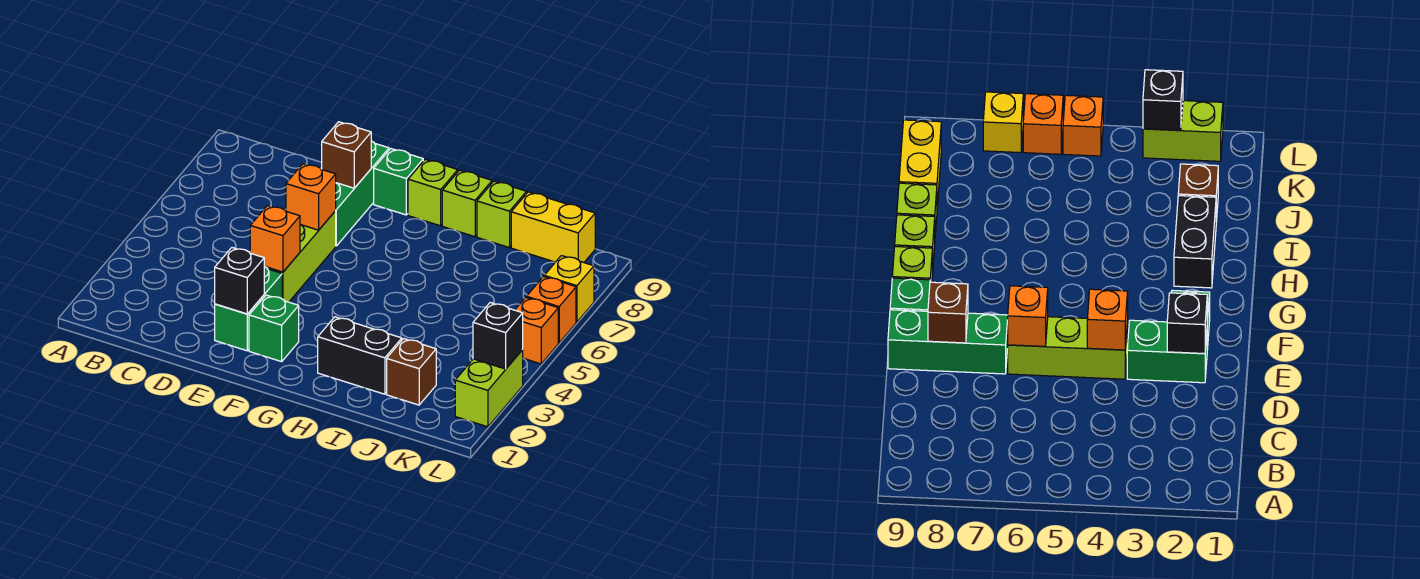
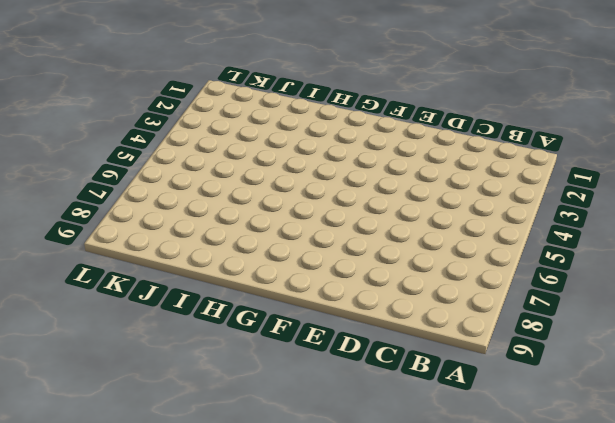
none -> green brick E2:E3 level 1
none -> lime brick E4:E6 level 1
none -> green brick E7:E9 level 1

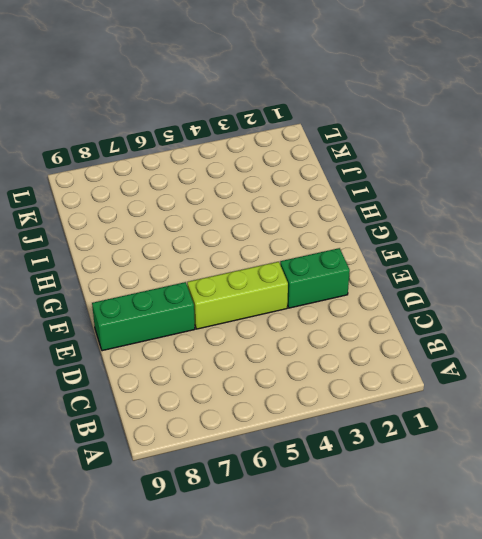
none -> green brick F2 level 1
none -> green brick F9 level 1
none -> lime brick G9 level 1

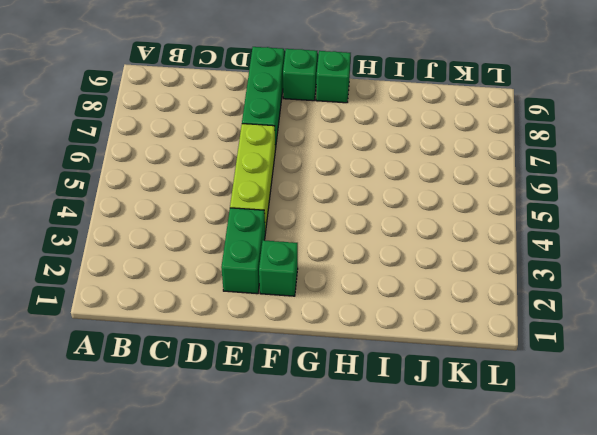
green brick G9 level 1 -> lime brick G9 level 1
none -> black brick H2:I2 level 1
none -> lime brick H9 level 1
none -> lime brick I9 level 1

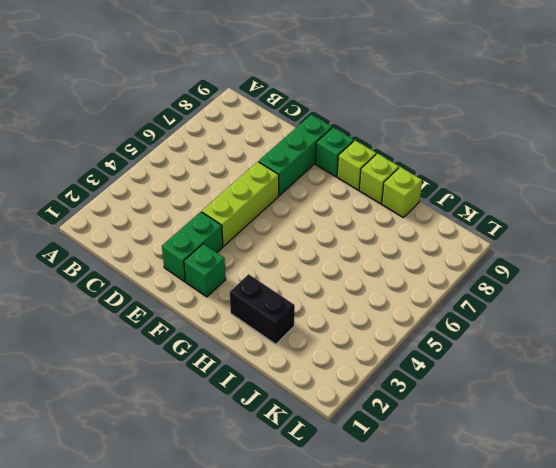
none -> brown brick J2 level 1
none -> yellow brick J9:K9 level 1
none -> lime brick L2:L3 level 1

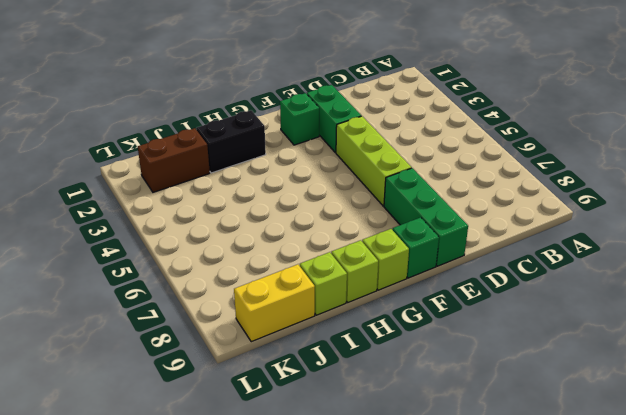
brown brick J2:K2 level 1 -> brown brick J2 level 1
none -> lime brick L2:L3 level 1
none -> orange brick L5 level 1
none -> orange brick L6 level 1

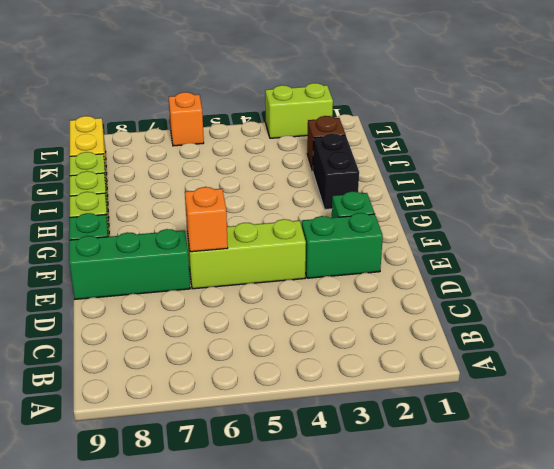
none -> orange brick L5 level 1
none -> yellow brick L7 level 1
none -> black brick E2 level 2

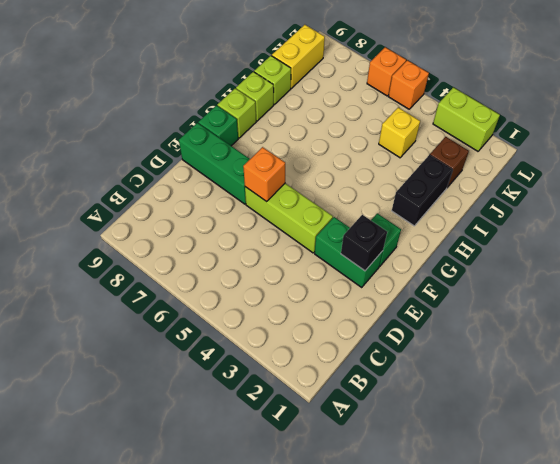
yellow brick J4 level 1 -> yellow brick L7 level 1
none -> orange brick E4 level 2
none -> brown brick E8 level 2
none -> black brick L3 level 2

